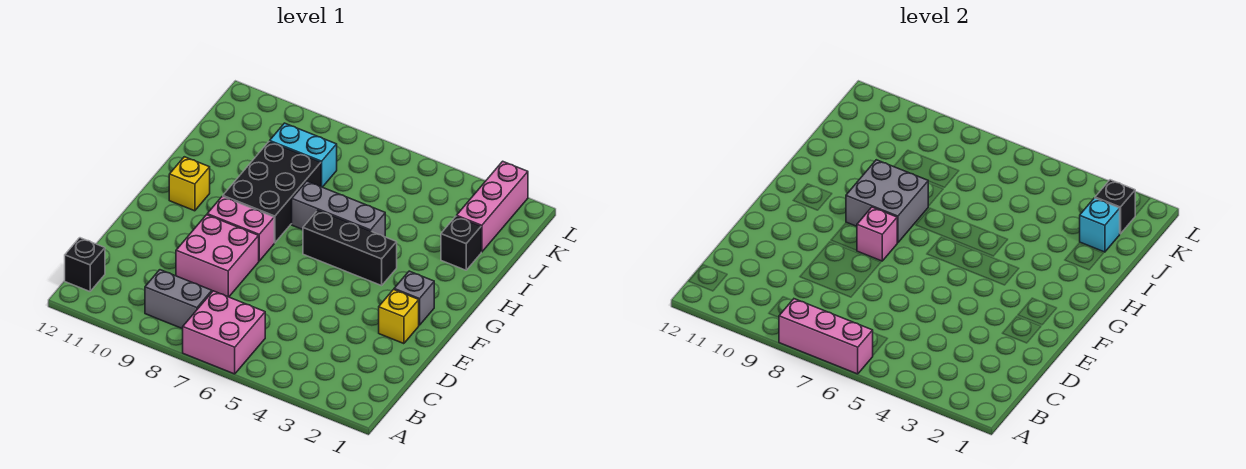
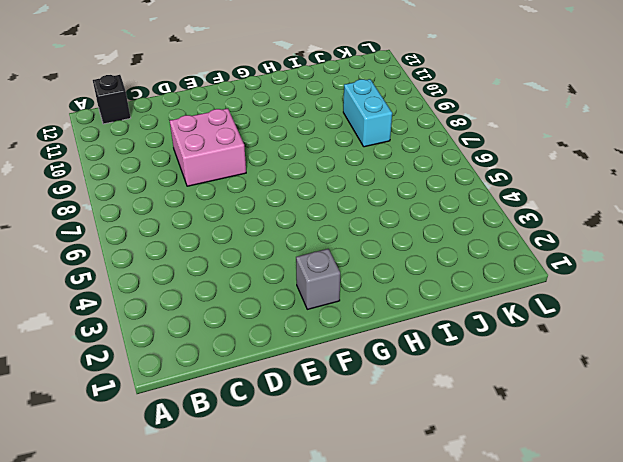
none -> pink brick A6:B7 level 1
none -> grey brick B8:B9 level 1
none -> yellow brick E2 level 1

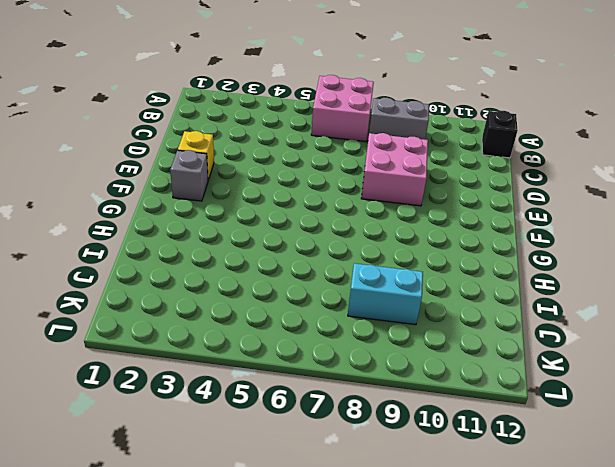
none -> pink brick F8:F9 level 1
none -> black brick G4:G6 level 1
none -> black brick G8:I9 level 1

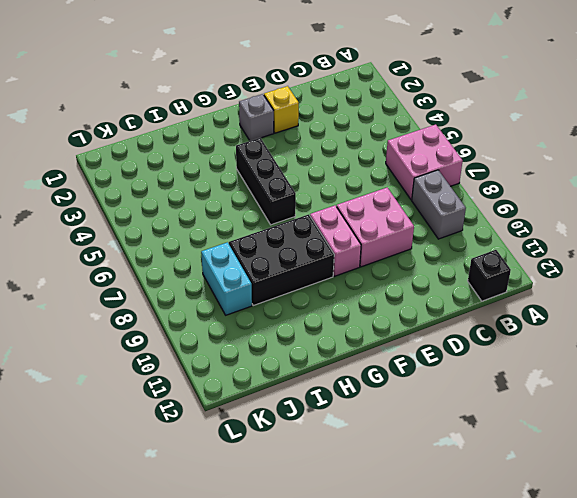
none -> yellow brick G11 level 1
none -> grey brick H5:H7 level 1
none -> black brick I2 level 1

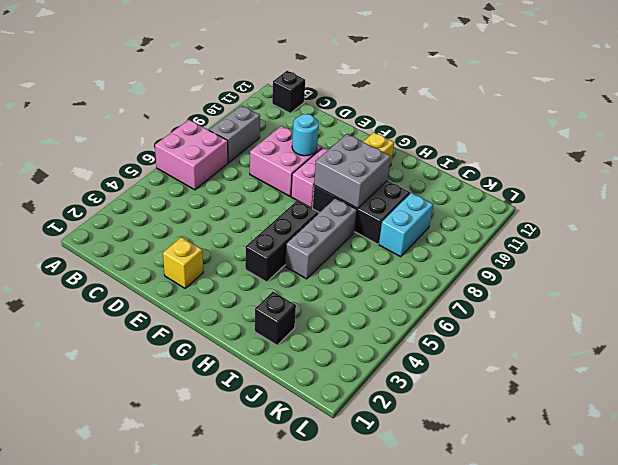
cyan round brick E9 level 2 -> none
none -> grey brick F2 level 1
none -> pink brick J2:L2 level 1
none -> pink brick A6:A8 level 2

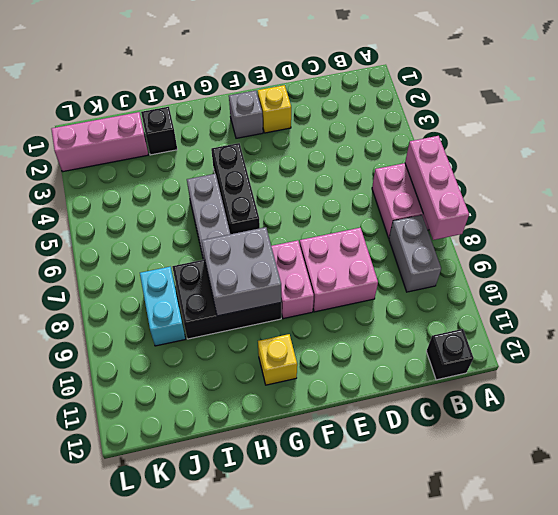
none -> pink brick F8 level 2
none -> cyan brick J2 level 2
none -> black brick K2 level 2

